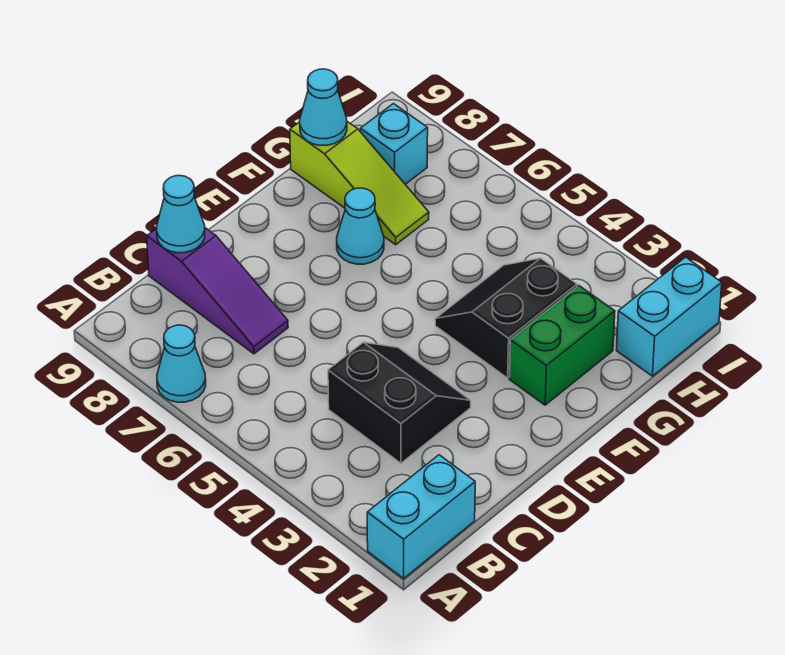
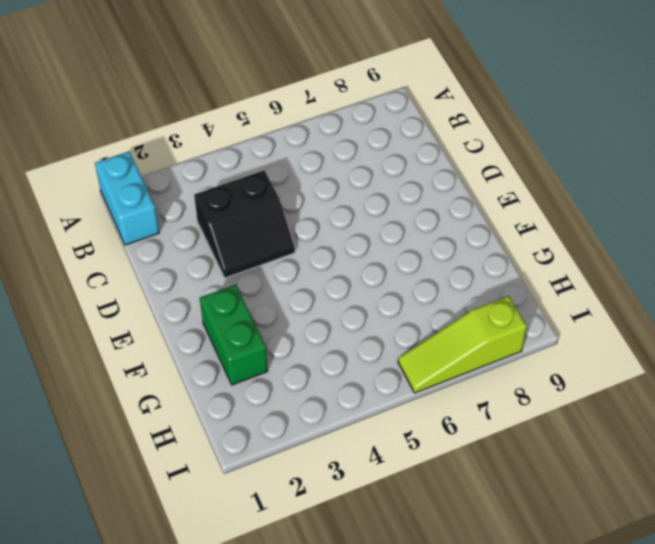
lime slope I6:I8 level 1 top 8 -> lime slope G7:G9 level 1 top 9
none -> cyan cone A7 level 1
none -> purple slope C7:C9 level 1 top 9
none -> black slope F3:G4 level 1 top 3

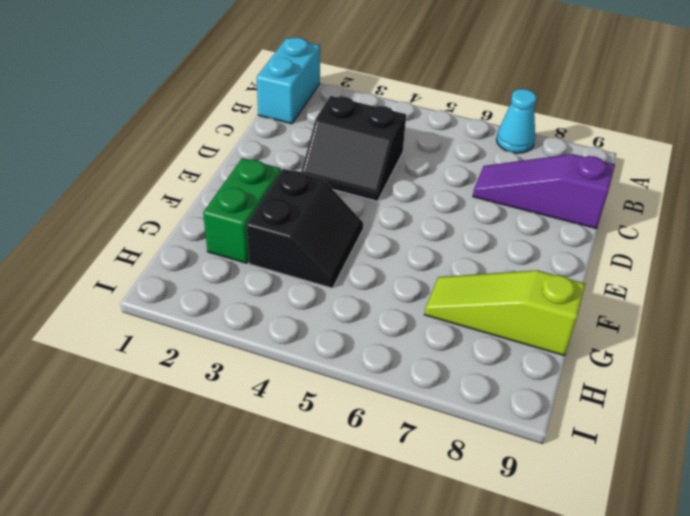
none -> cyan cone F7 level 1
none -> cyan brick H1:I1 level 1
none -> cyan brick H8 level 1

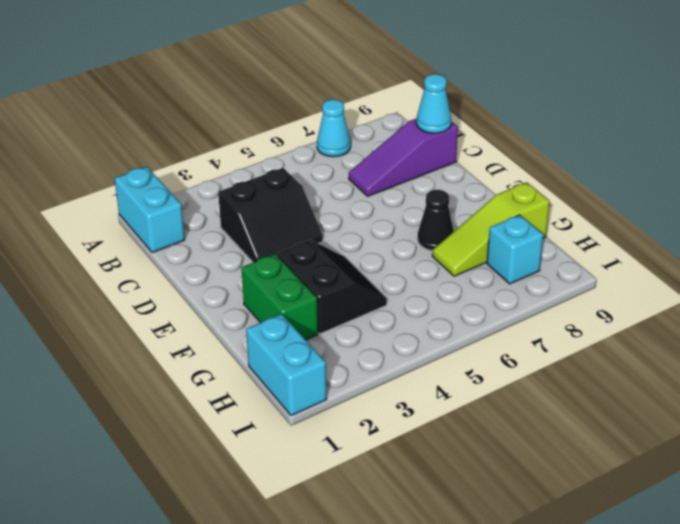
black cone F7 level 1 -> cyan cone F7 level 1
none -> cyan cone G9 level 2

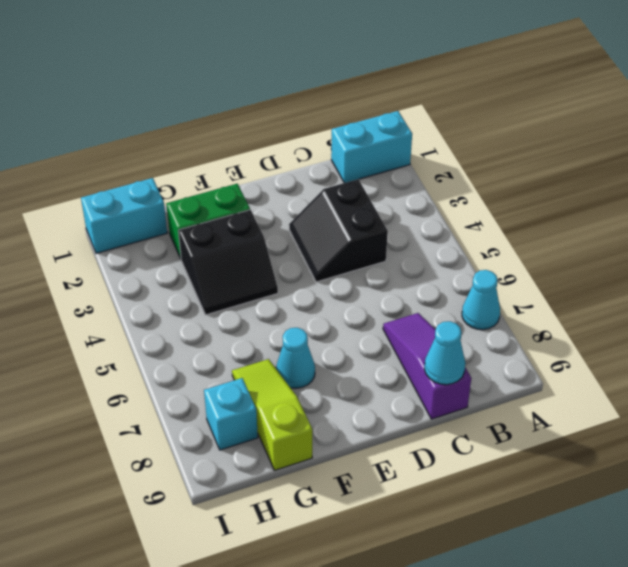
none -> cyan cone G9 level 2

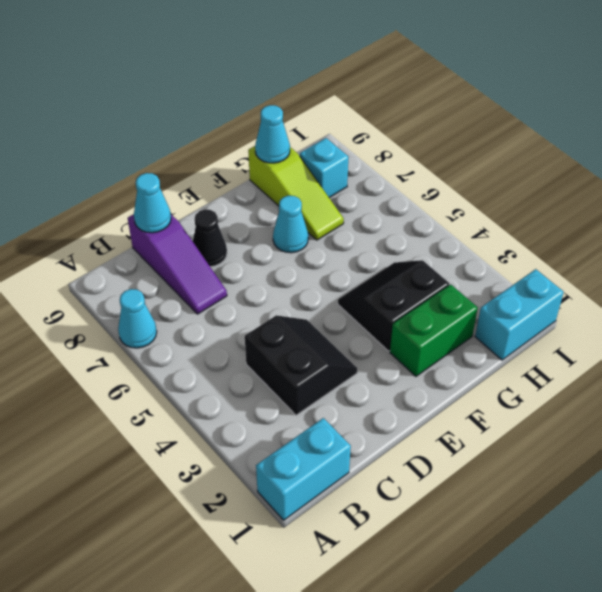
black cone D8 level 1 -> none

